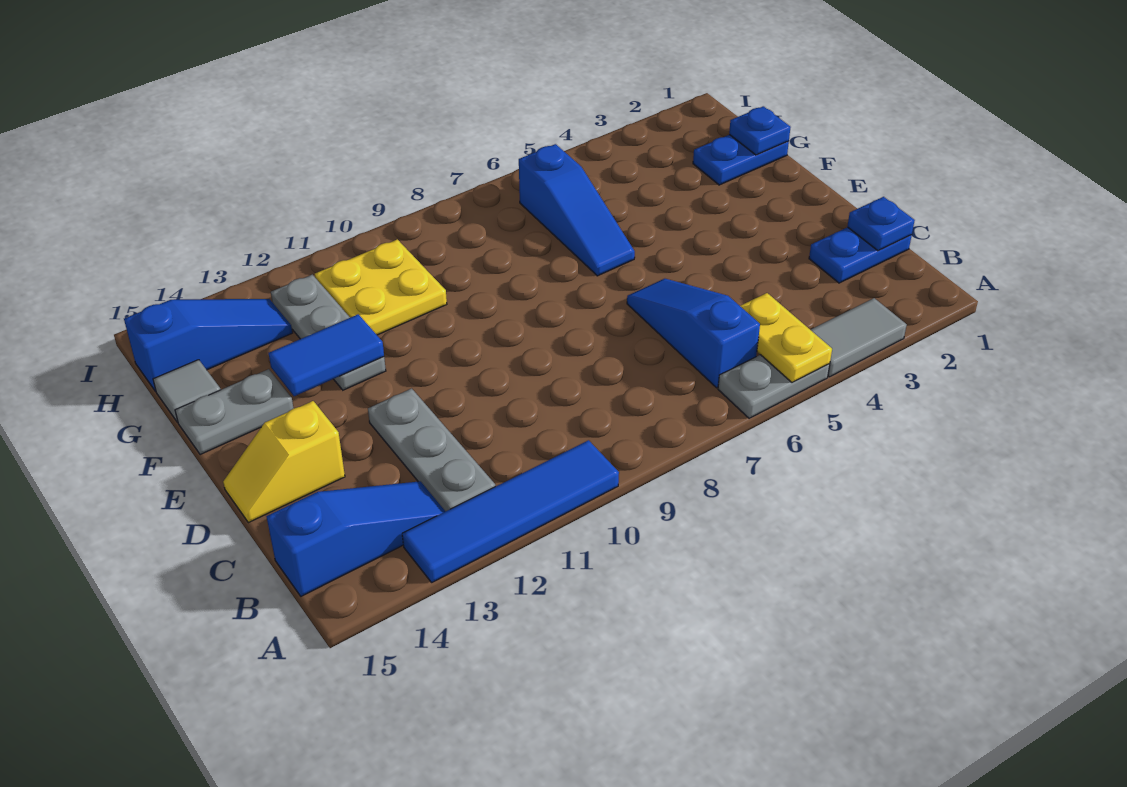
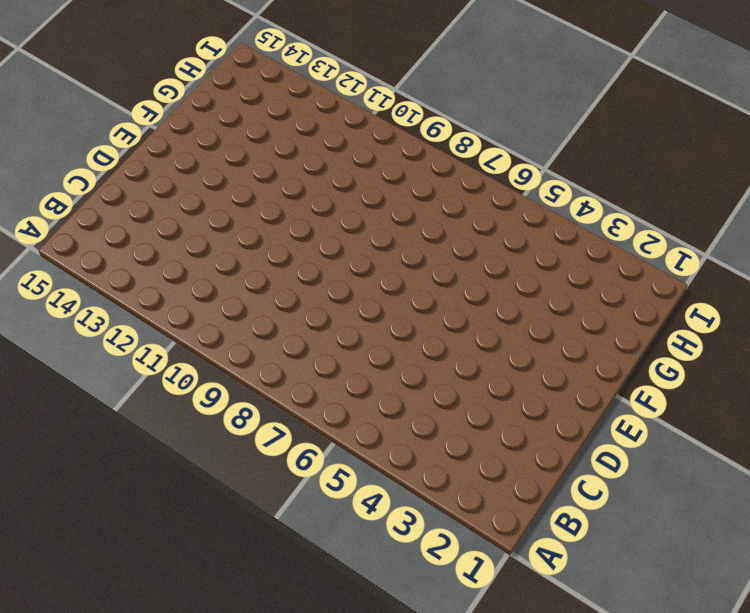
none -> grey tile A3:A4 level 1
none -> grey plate A5:A6 level 1
none -> blue tile A10:A13 level 1

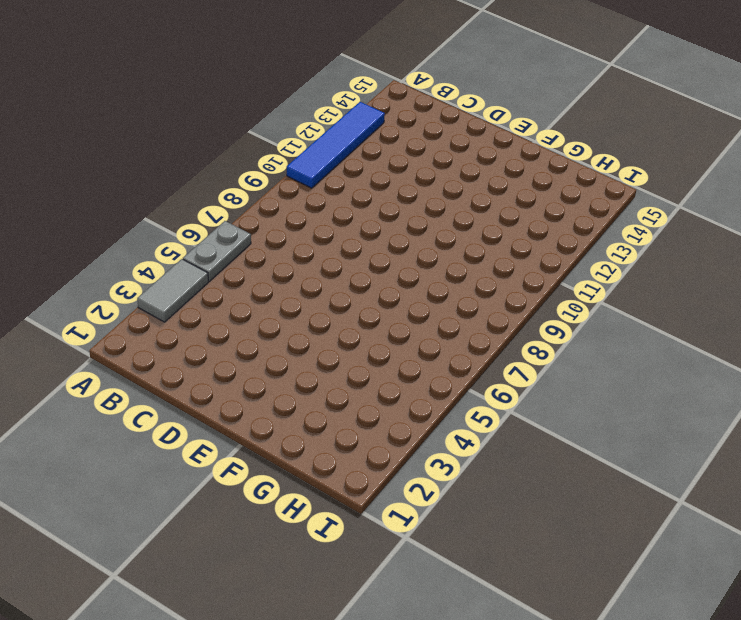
none -> blue slope B6:D6 level 1 top B
none -> grey plate B12:D12 level 1
none -> blue slope B13:B15 level 1 top 15

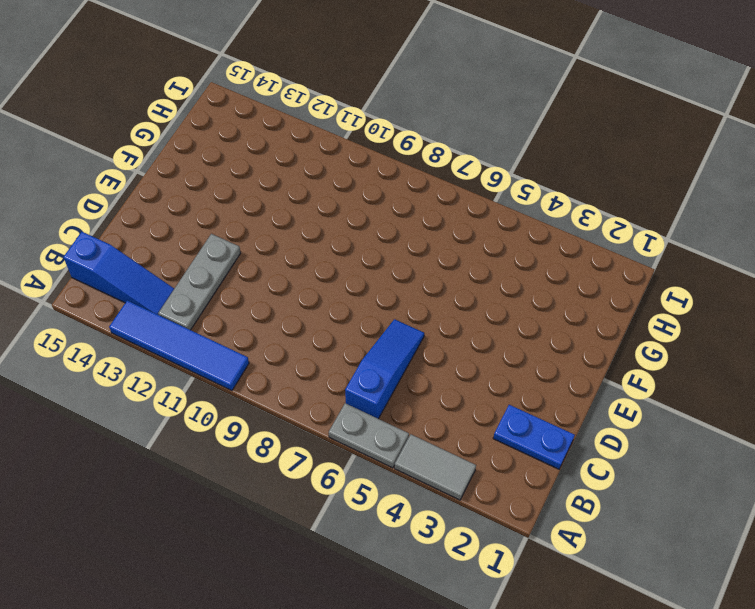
none -> yellow slope D14:D15 level 1 top 14
none -> blue slope F6:H6 level 1 top H
none -> grey plate F12:H12 level 1

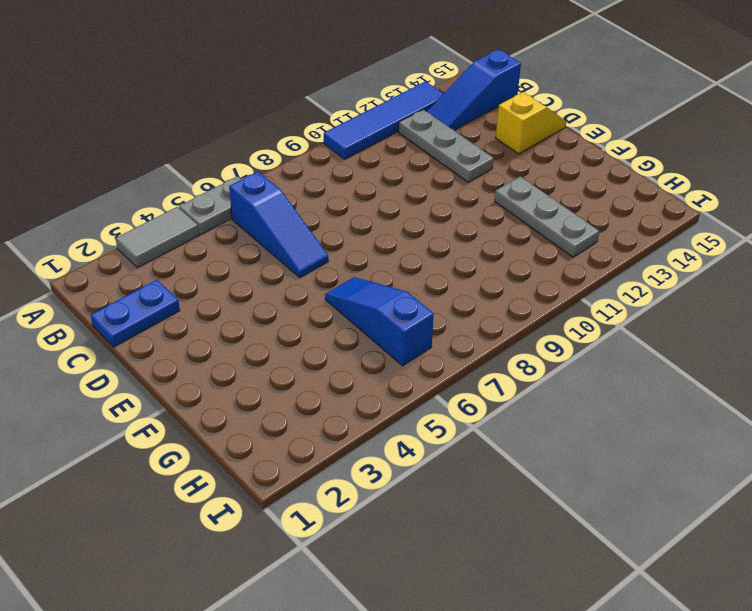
none -> grey plate F14:F15 level 1
none -> blue plate G1:G2 level 1
none -> yellow plate G10:H11 level 1

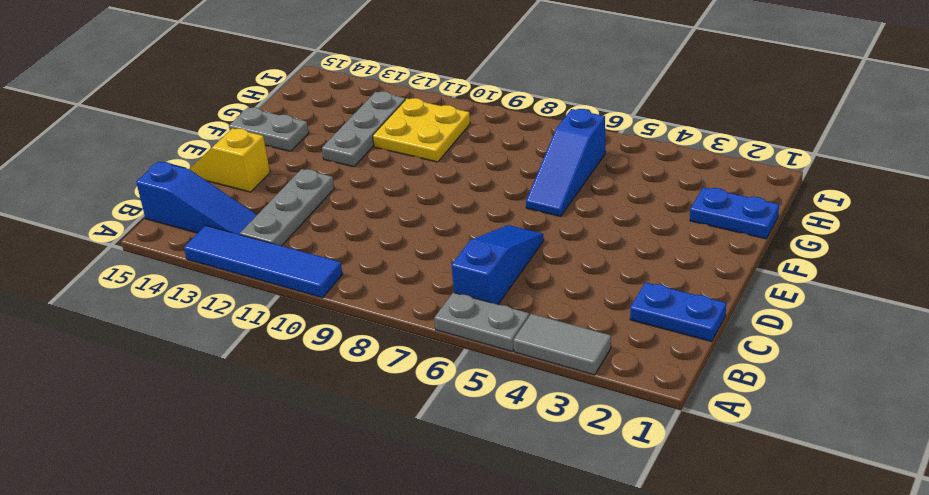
none -> grey tile G15 level 1
none -> blue slope H13:H15 level 1 top 15
none -> yellow plate A5:B5 level 2

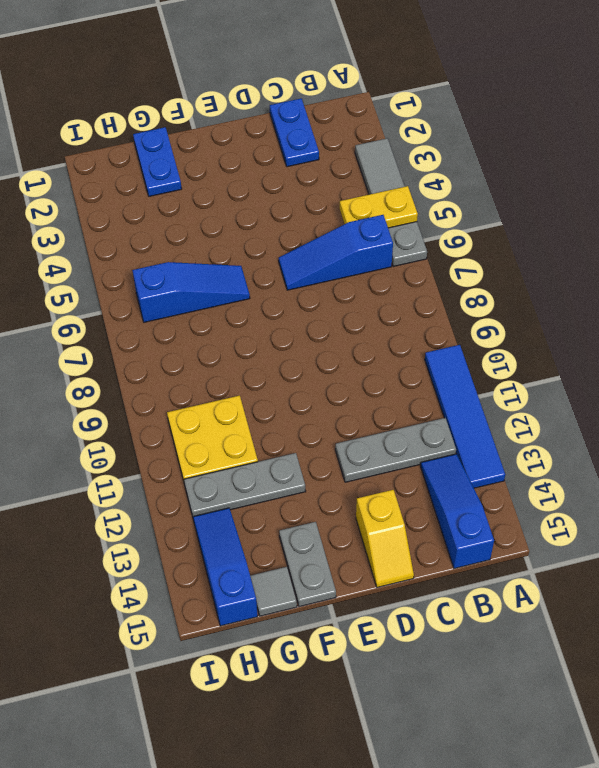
none -> blue plate C1 level 2
none -> blue tile F12:F13 level 2
none -> blue plate G1 level 2

